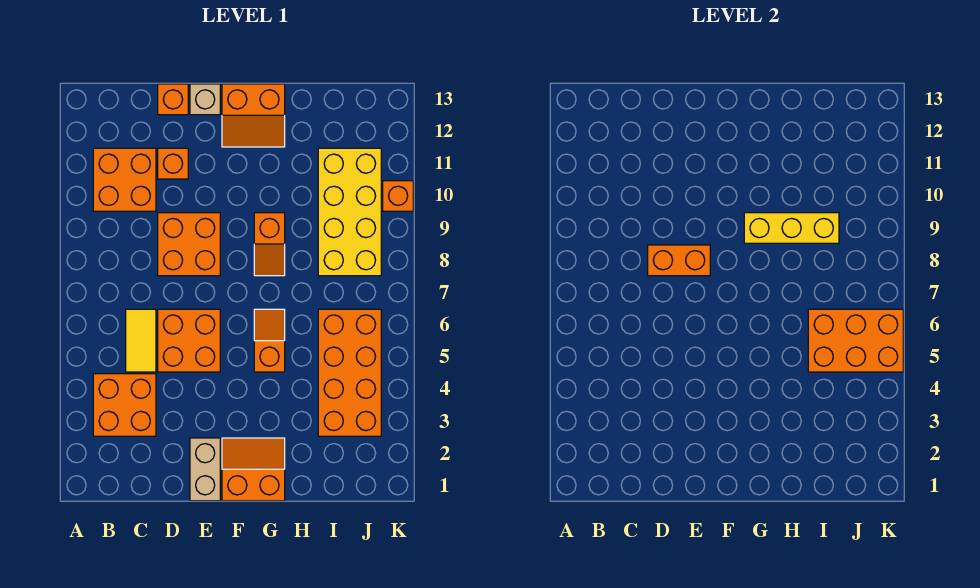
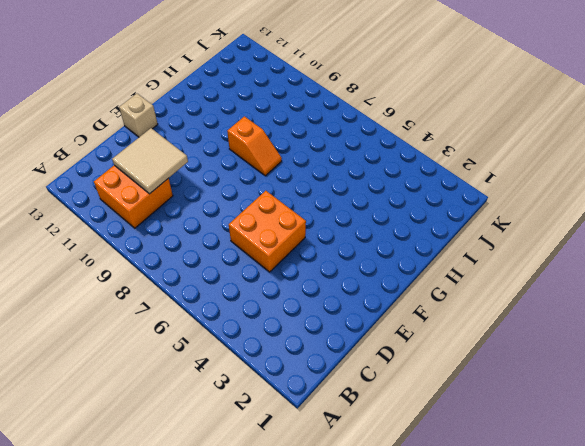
tan tile C10:D11 level 2 -> none
none -> orange brick B3:C4 level 1
none -> yellow tile C5:C6 level 1
none -> orange brick D8:E9 level 1

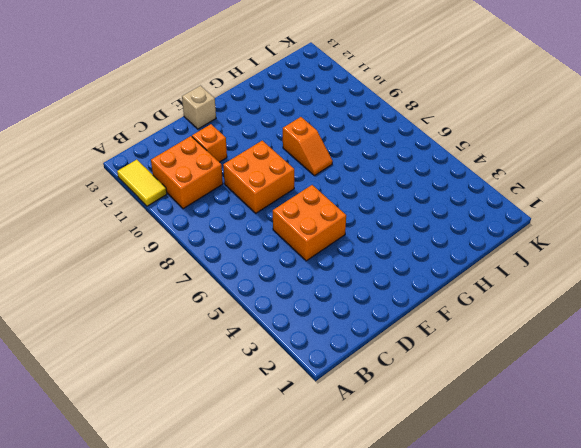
yellow tile A11:A12 level 1 -> yellow tile C5:C6 level 1
none -> orange brick B3:C4 level 1
none -> orange brick D13 level 1
none -> tan brick E1:E2 level 1

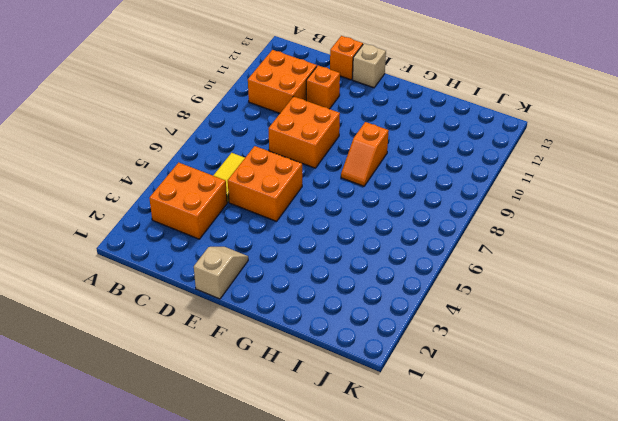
tan slope E1:E2 level 1 top 1 -> tan brick E1:E2 level 1
none -> orange slope F1:G2 level 1 top 1
none -> orange slope F12:G13 level 1 top 13
none -> orange slope G5:G6 level 1 top 5

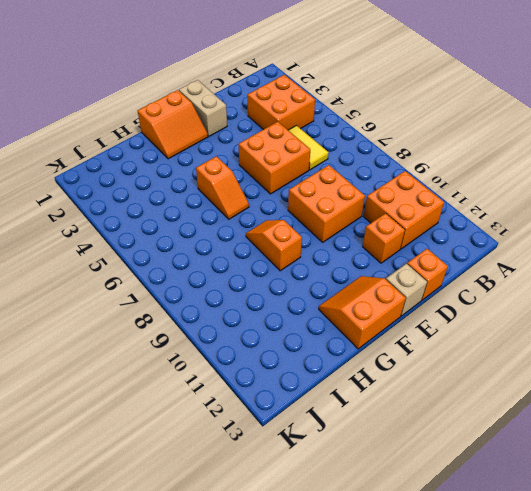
none -> orange brick I3:J6 level 1
none -> yellow brick I8:J11 level 1
none -> orange brick K10 level 1

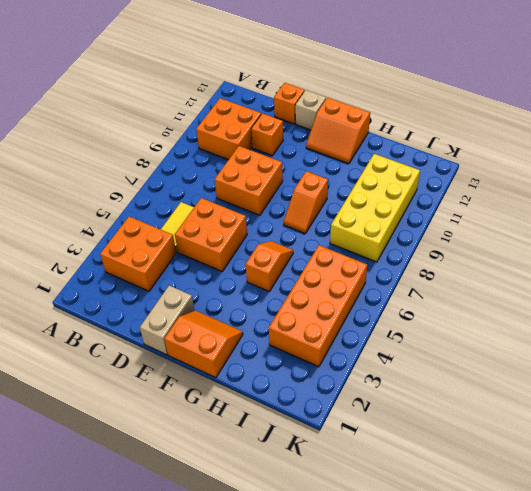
none -> orange brick K10 level 1
none -> orange brick D8:E8 level 2
none -> yellow brick G9:I9 level 2

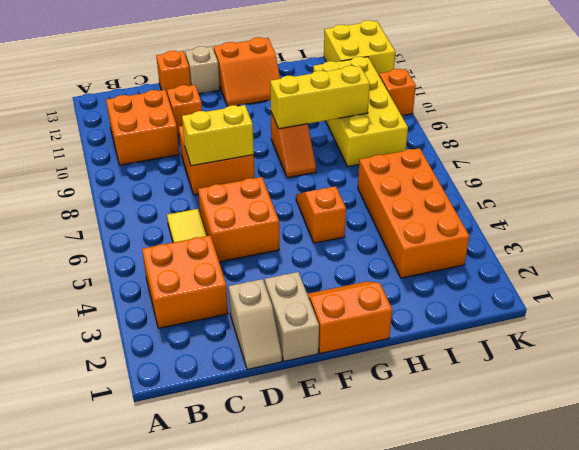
tan slope D1:D2 level 1 top 2 -> none
yellow brick D8:E8 level 2 -> orange brick D8:E8 level 2
yellow brick J12:K13 level 1 -> none
none -> orange brick I5:K6 level 2

